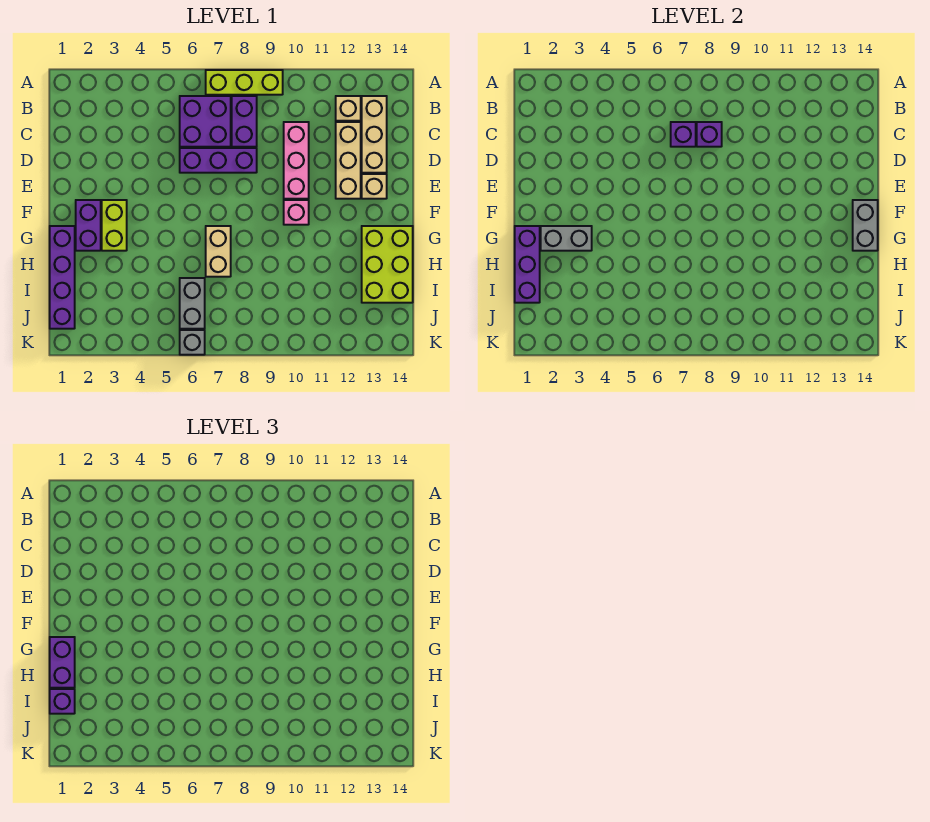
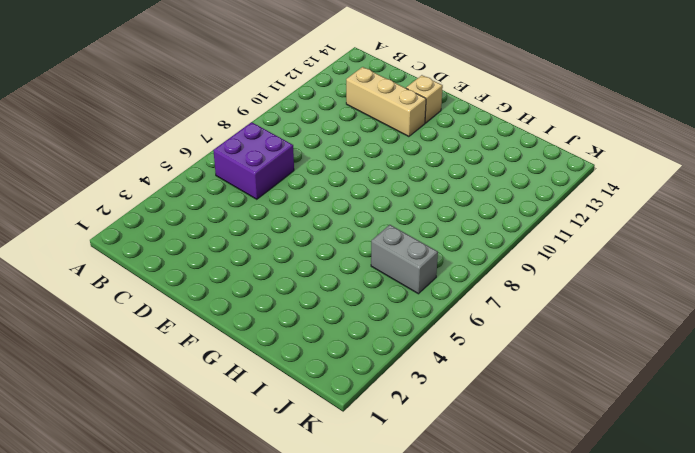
none -> lime brick A7:A9 level 1
none -> purple brick B8:C8 level 1
none -> tan brick B12 level 1

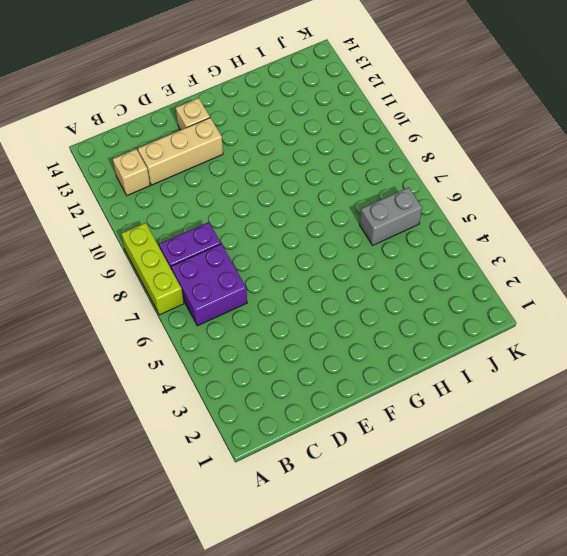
none -> tan brick B13:D13 level 1
none -> pink brick C10:E10 level 1
none -> purple brick D6:D8 level 1

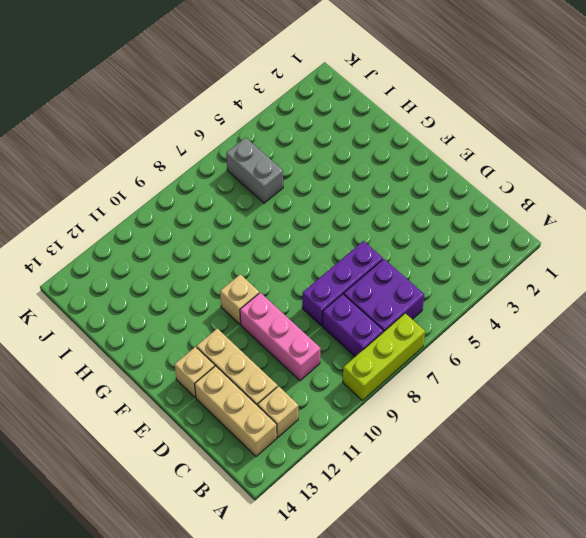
tan brick F10 level 1 -> pink brick F10 level 1
none -> purple brick F2:G2 level 1
none -> lime brick F3:G3 level 1
none -> purple brick G1:J1 level 1

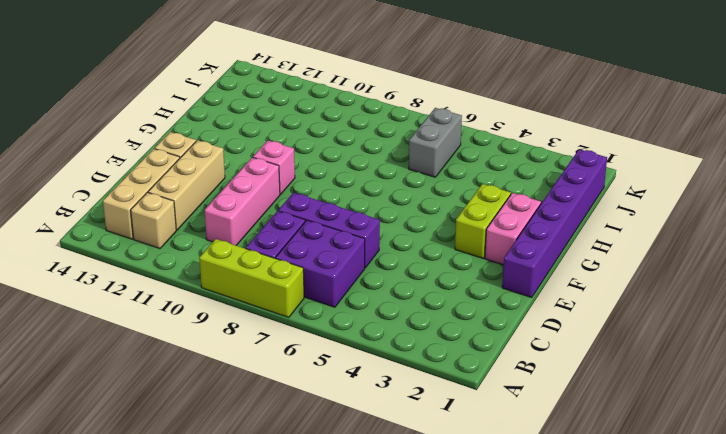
purple brick E1:J1 level 1 -> purple brick G1:J1 level 1
pink brick F2:G2 level 1 -> purple brick F2:G2 level 1
none -> tan brick G7:H7 level 1
none -> lime brick G13:I14 level 1
none -> grey brick K6 level 1

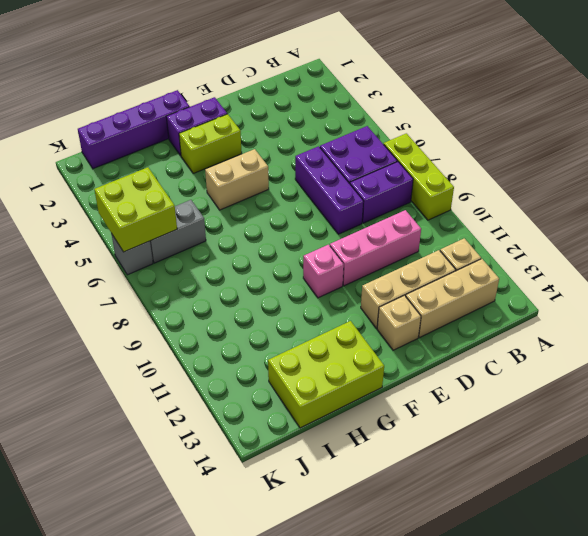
tan brick F5:G5 level 1 -> tan brick G7:H7 level 1
lime brick J5:K6 level 2 -> none
none -> purple brick C7 level 2
none -> purple brick C8 level 2
none -> grey brick F14:G14 level 2

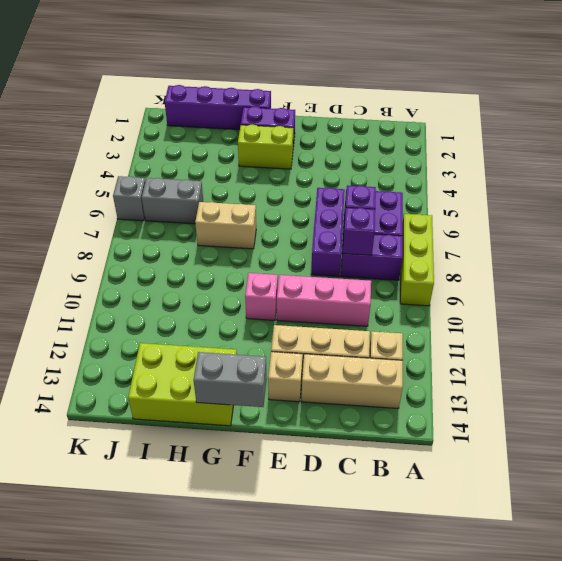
none -> purple brick G1:I1 level 2
none -> grey brick G2:G3 level 2
none -> purple brick G1:H1 level 3

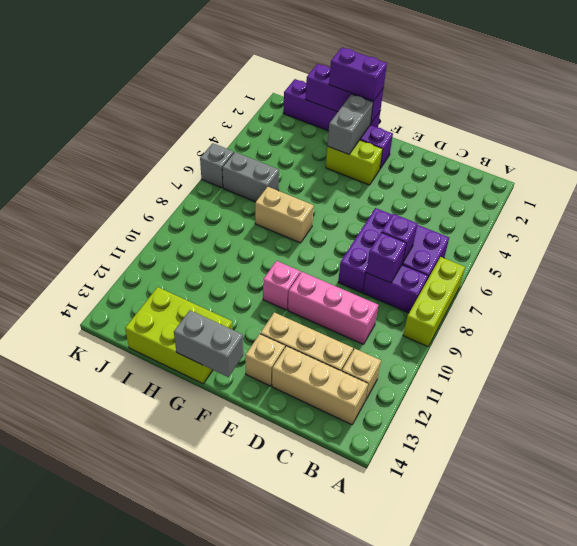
none -> purple brick I1 level 3

